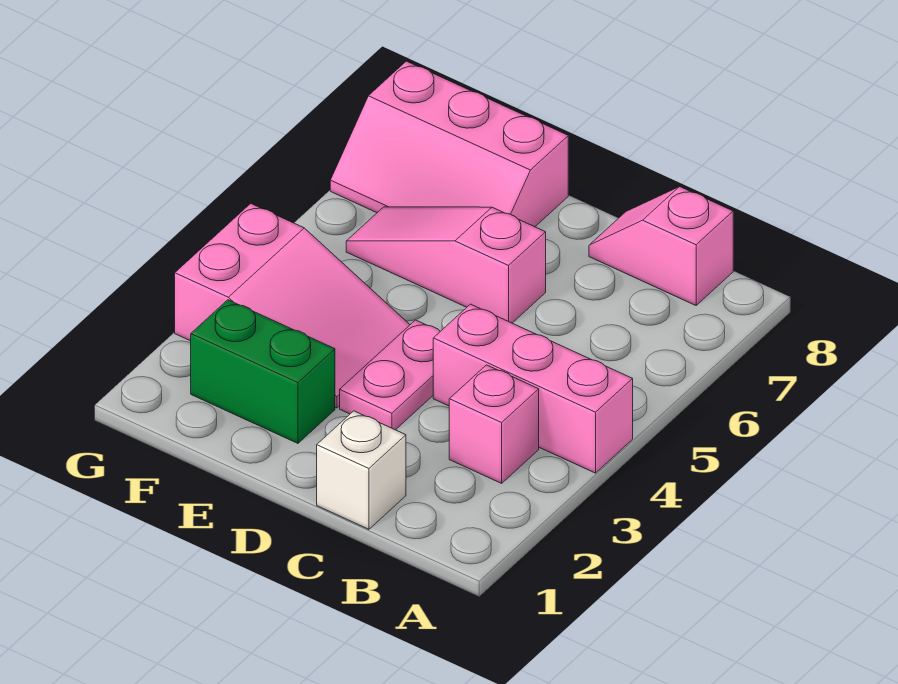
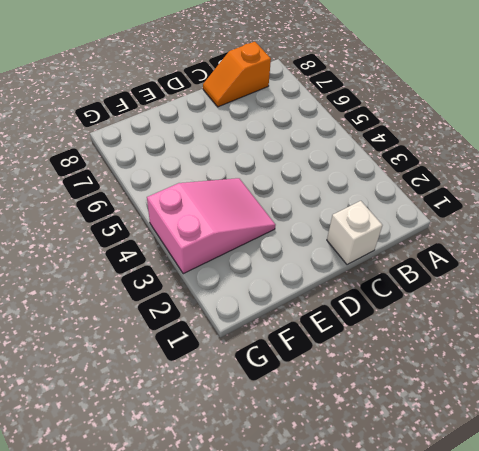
orange slope B8:C8 level 1 top B -> pink slope B8:C8 level 1 top B
none -> pink brick A4:C4 level 1
none -> pink brick B3 level 1

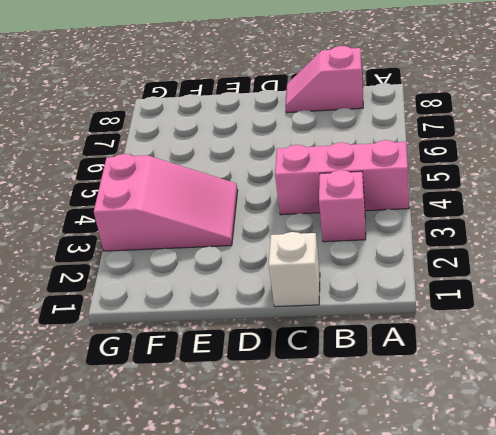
none -> pink plate D3:D4 level 1
none -> pink slope D6:F6 level 1 top D

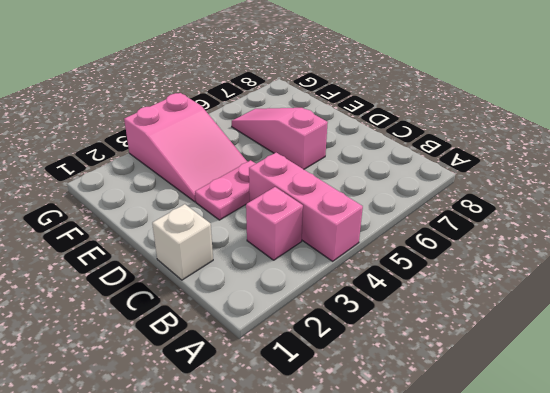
none -> pink slope B8:C8 level 1 top B
none -> green brick E2:F2 level 1

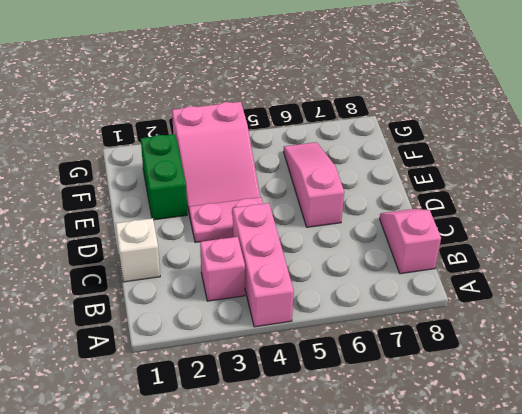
none -> pink slope E7:G8 level 1 top 8

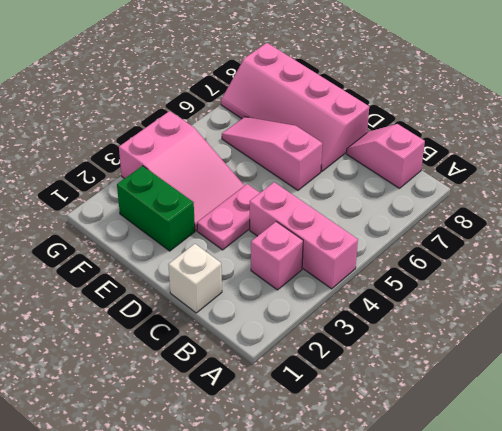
pink slope D7:G8 level 1 top 8 -> pink slope E7:G8 level 1 top 8

